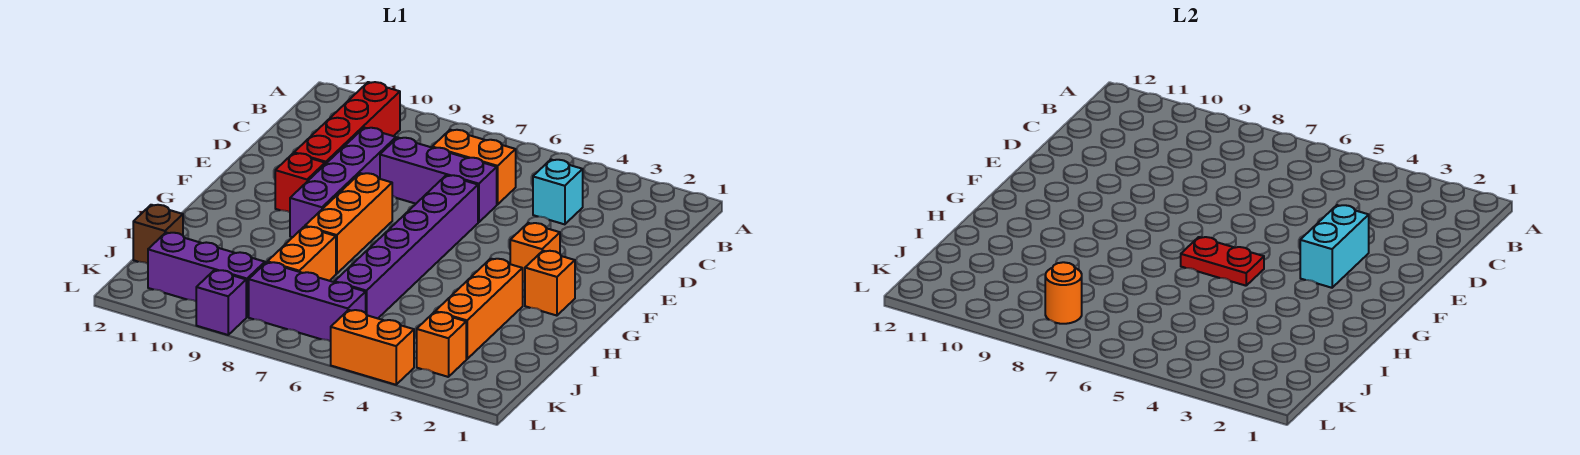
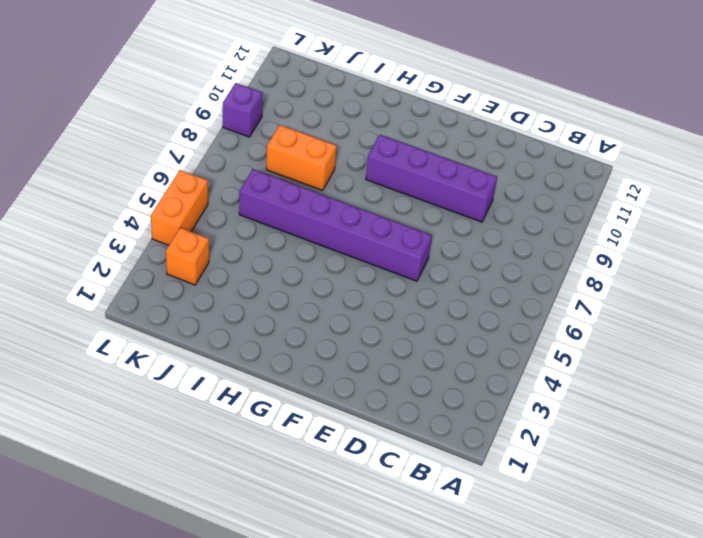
none -> red brick B10:E10 level 1
none -> cyan brick C4 level 1
none -> orange brick C6:C7 level 1

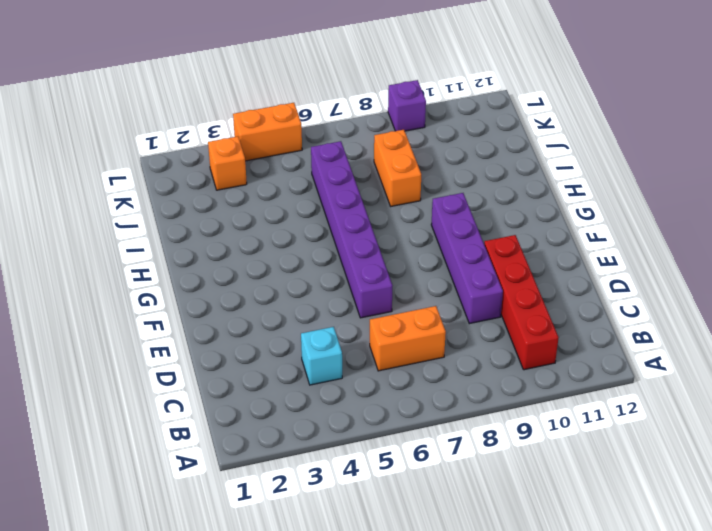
none -> purple brick D6:D8 level 1
none -> orange brick F3 level 1
none -> orange brick F8:H8 level 1

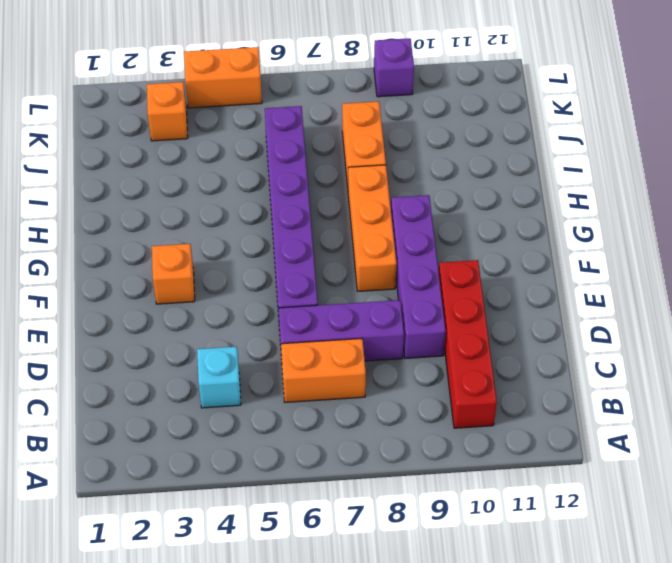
none -> red brick F10 level 1
none -> orange brick G2 level 1
none -> orange brick H3:J3 level 1

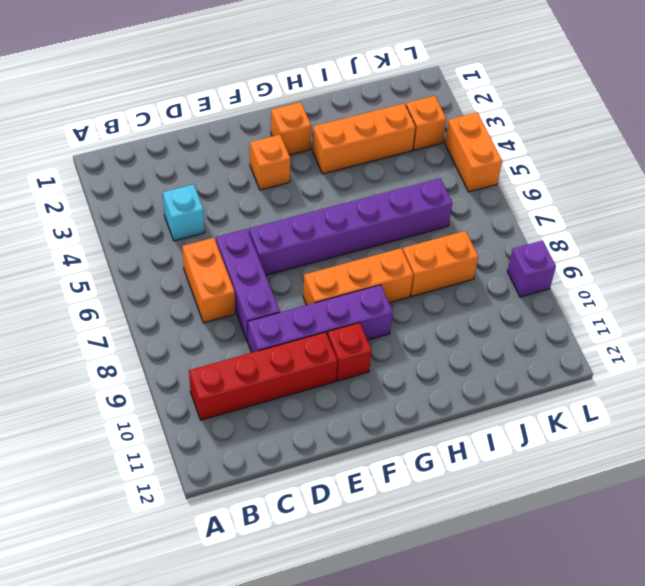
none -> brown brick J12 level 1
none -> purple brick K6:K8 level 1
none -> purple brick K9:K11 level 1

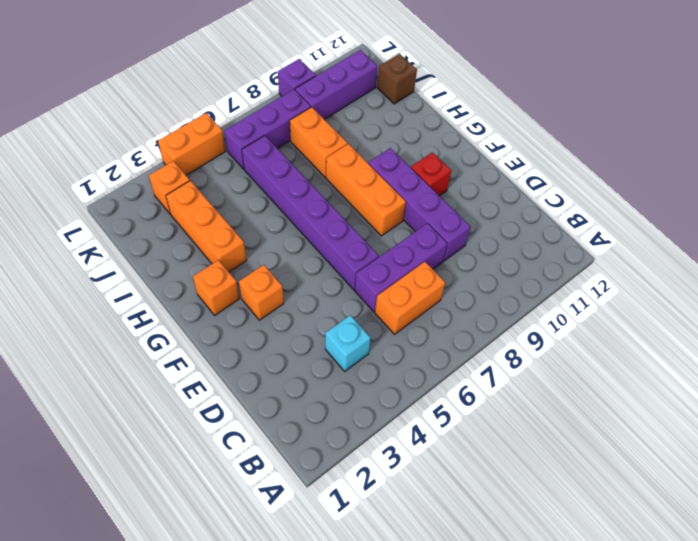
none -> red brick B10:E10 level 1
none -> cyan brick E3:F3 level 2
none -> red plate G5:G6 level 2

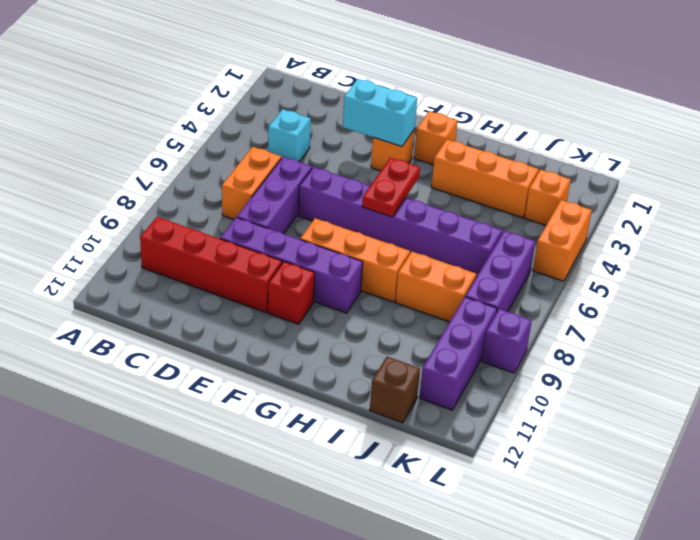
none -> orange round brick K8 level 2

